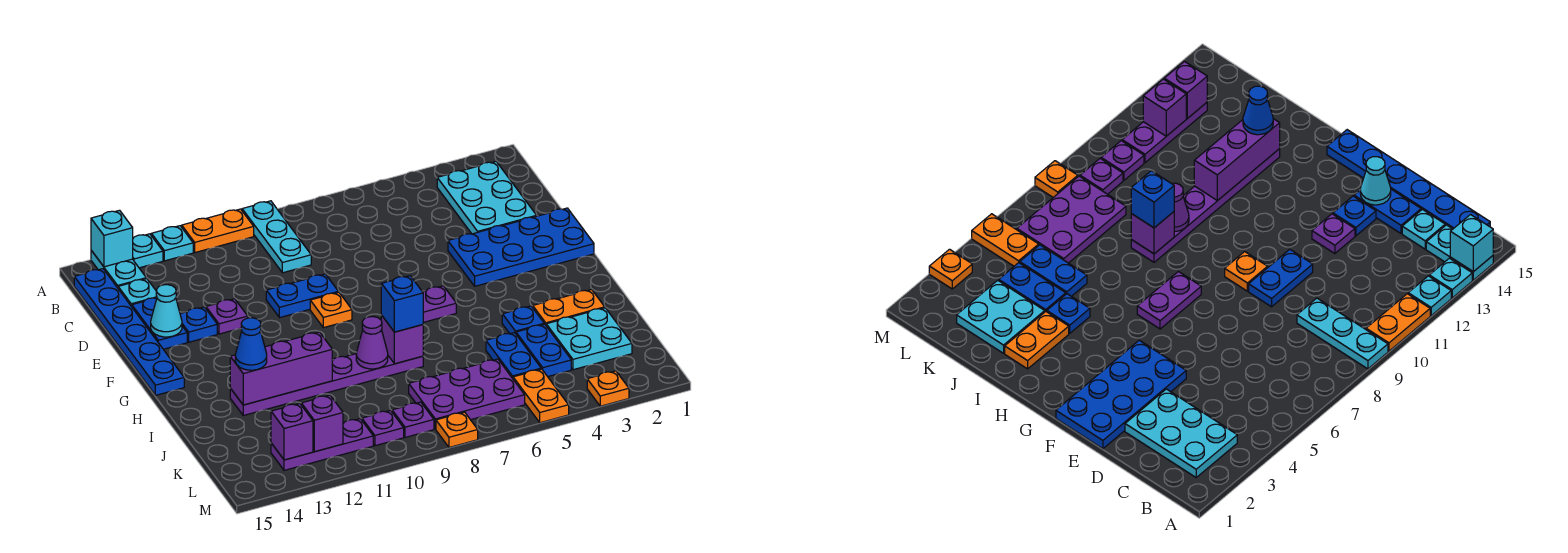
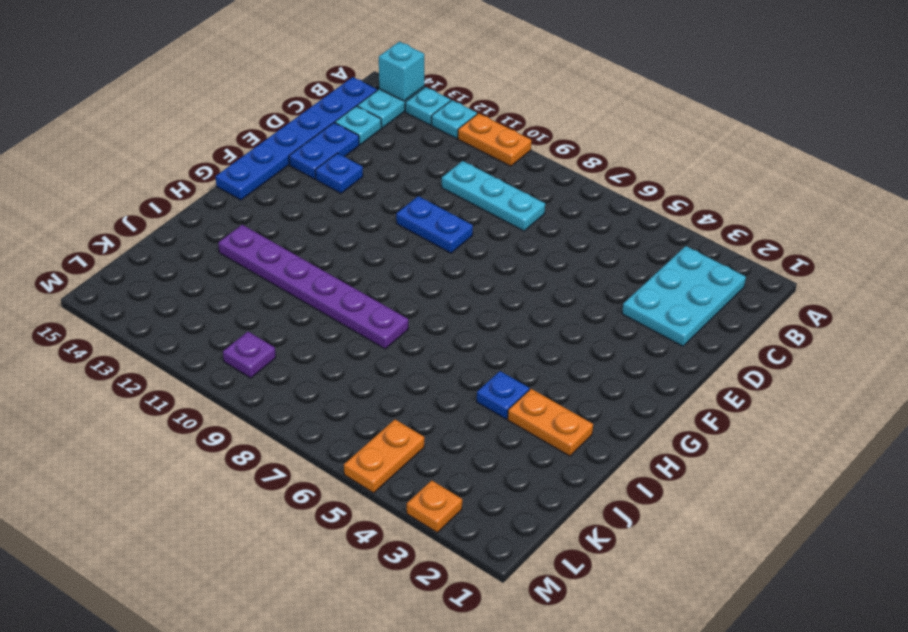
cyan plate C8:C10 level 1 -> cyan plate A9:C9 level 1
none -> blue plate E1:F4 level 1
none -> purple plate E12 level 1
none -> orange plate F9 level 1
none -> purple plate G6:G7 level 1

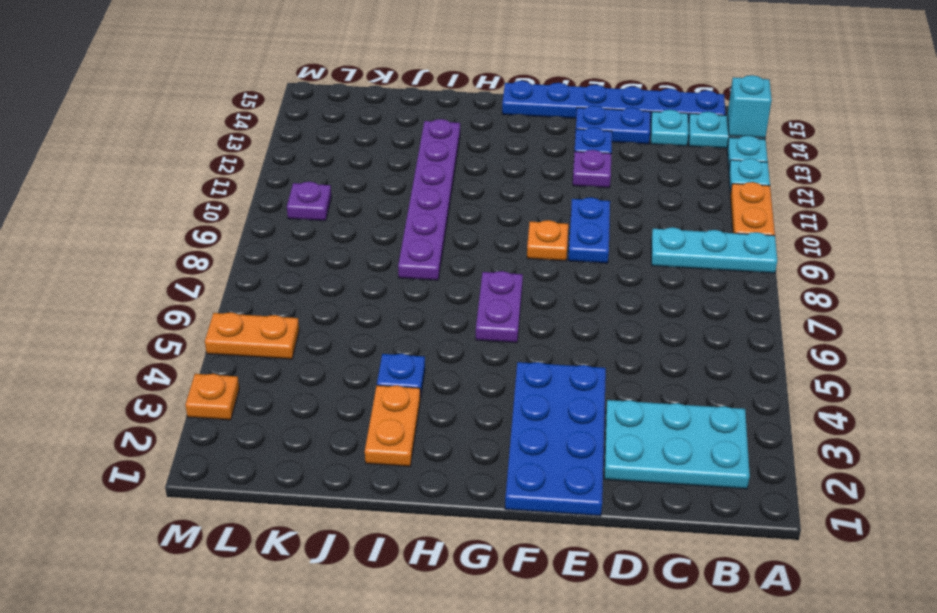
none -> cyan plate J2:K3 level 1
none -> blue plate J4:K4 level 1
none -> blue plate J5:K5 level 1
none -> purple plate K6:L8 level 1

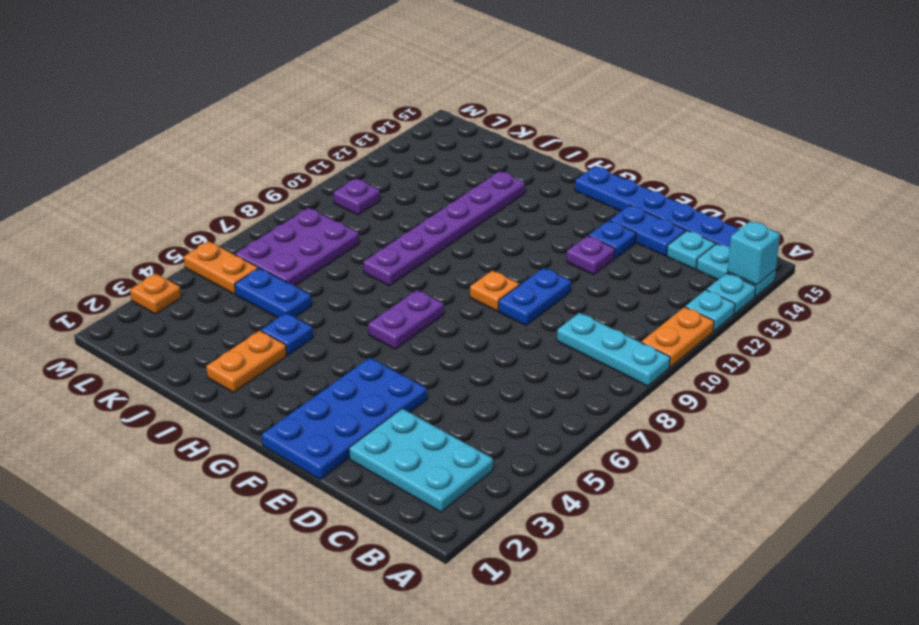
none -> cyan plate J2:K3 level 1
none -> blue plate J4:K4 level 1
none -> purple plate L9 level 1
none -> purple plate L11:L13 level 1

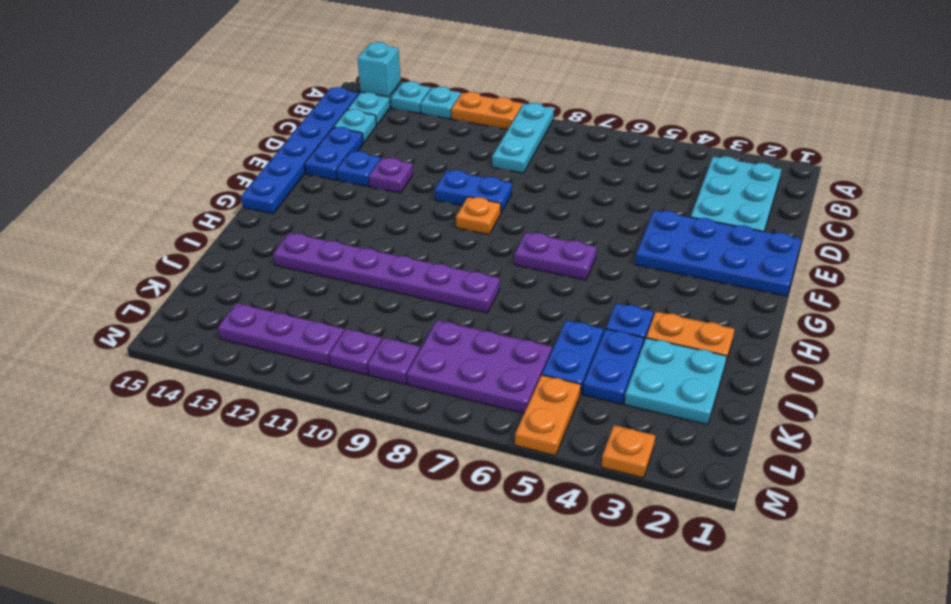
none -> orange plate M8 level 1
none -> cyan cone E14 level 2
none -> purple brick I8 level 2
none -> purple cone I9 level 2

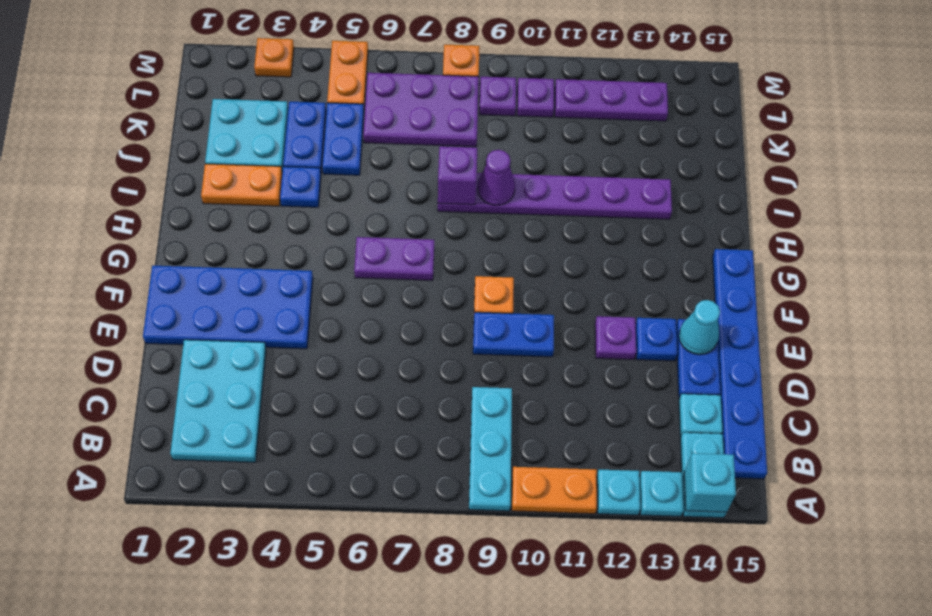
none -> purple brick I11:I13 level 2
none -> purple brick L12 level 2
none -> purple brick L13 level 2
none -> blue brick I8 level 3

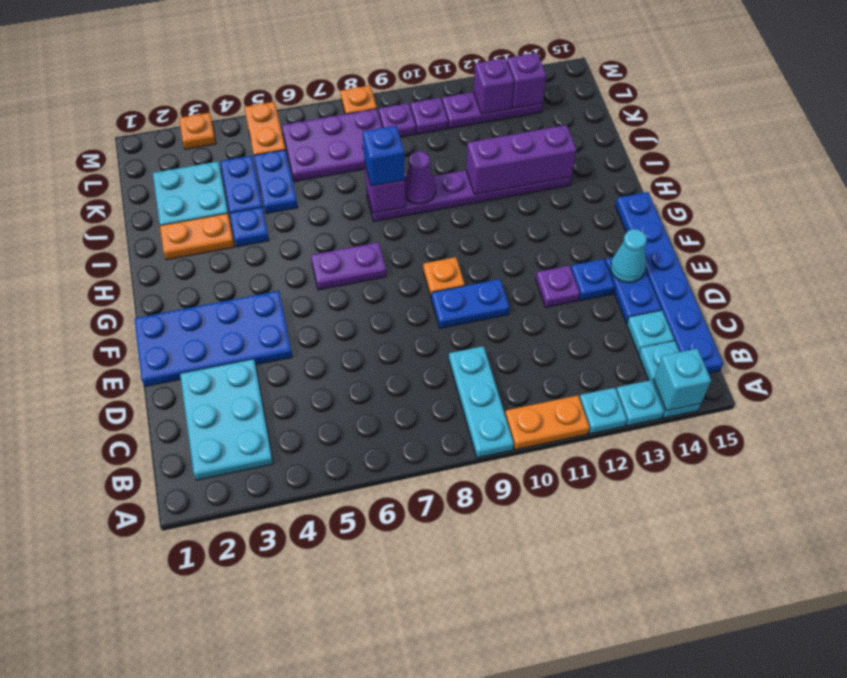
none -> blue cone I13 level 3

